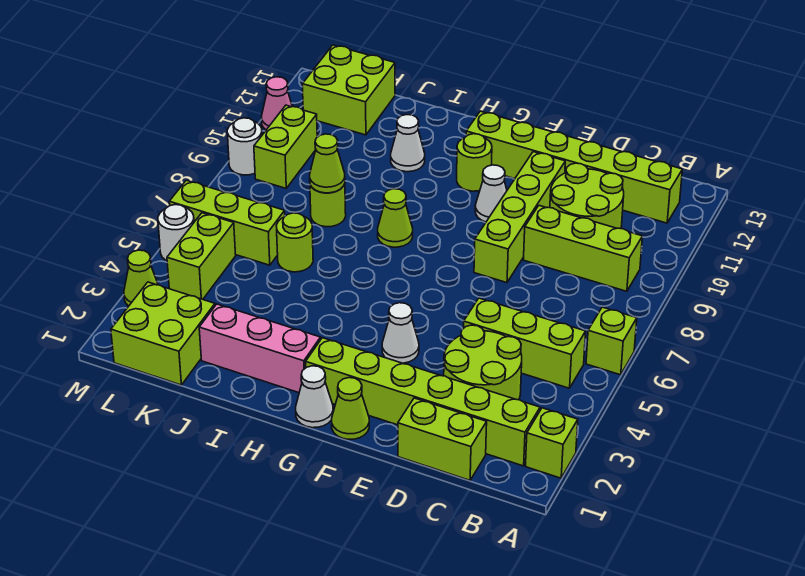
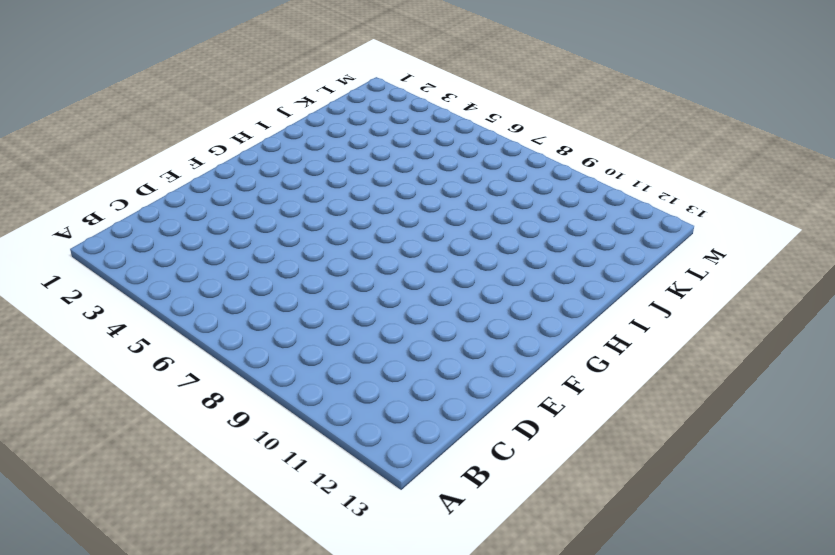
none -> lime brick A2 level 1
none -> lime brick A6 level 1
none -> lime brick B2:G2 level 1
none -> lime brick B5:D5 level 1

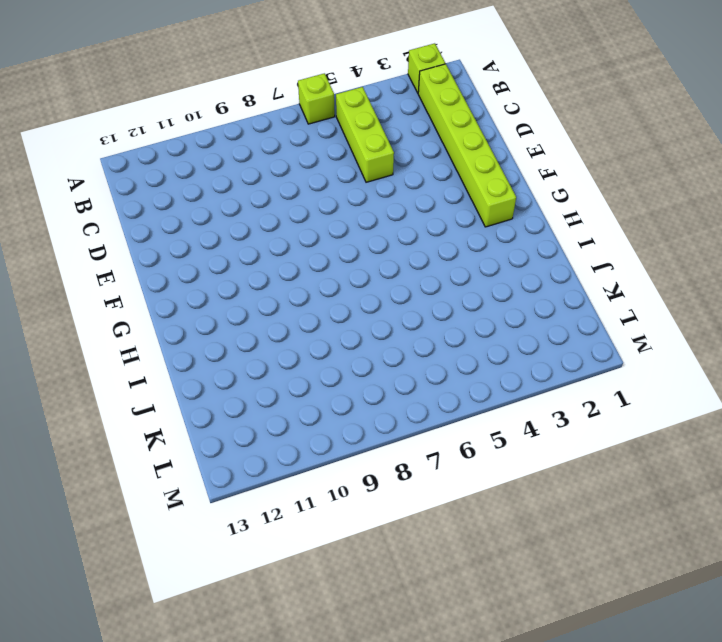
none -> lime brick B9:D9 level 1
none -> lime brick B12:G12 level 1
none -> lime brick C1:D1 level 1
none -> lime round brick C3:D4 level 1

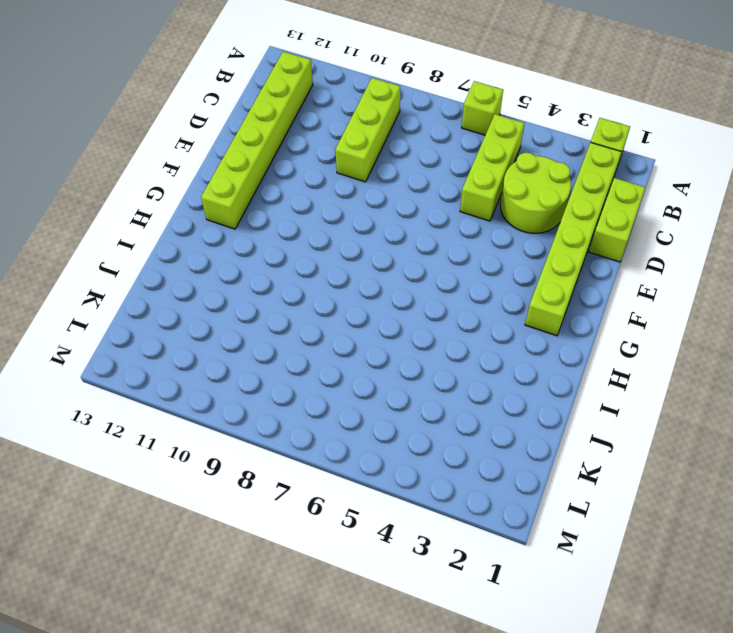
none -> lime round brick C10:D11 level 1
none -> lime brick E8:E11 level 1
none -> lime cone F1 level 1
none -> white cone F4 level 1

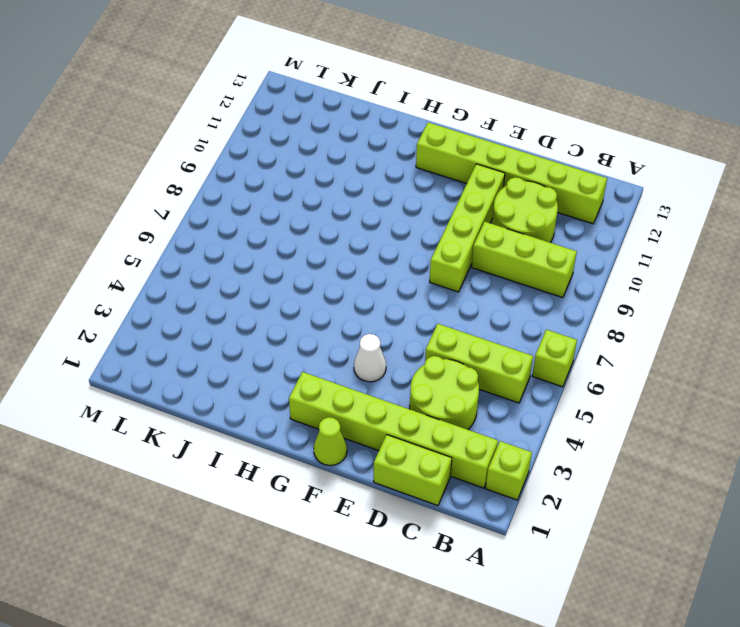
none -> white cone F10 level 1
none -> white cone G1 level 1
none -> lime round brick G11 level 1
none -> pink brick H2:J2 level 1

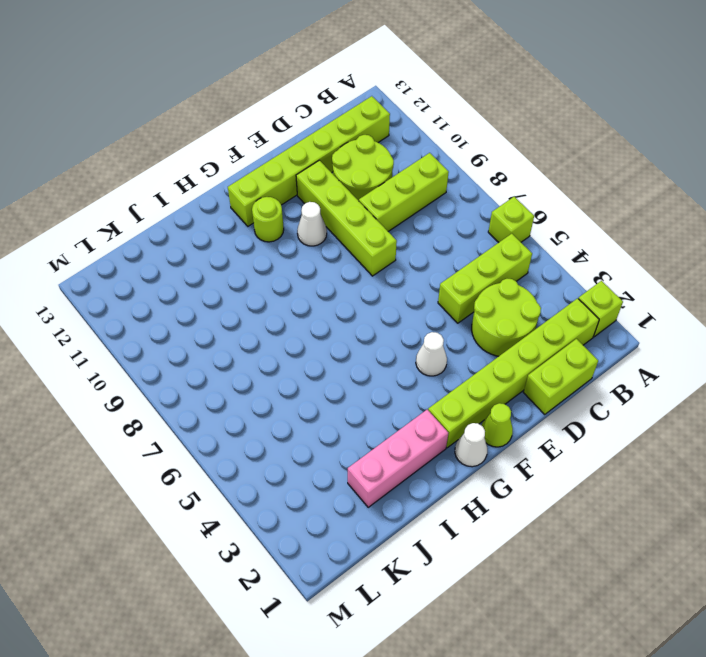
none -> lime cone H8 level 1
none -> white cone I11 level 1
none -> lime round brick J6 level 1
none -> lime round brick J8 level 1

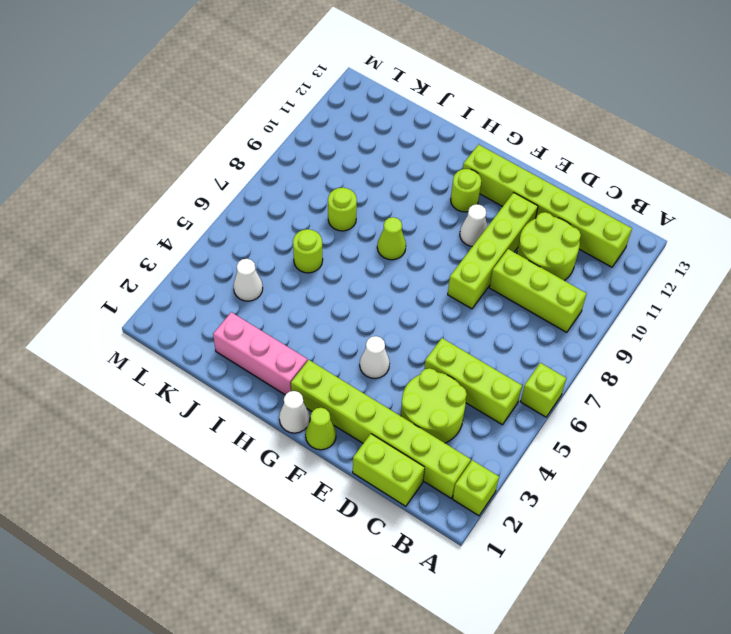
white cone K4 level 1 -> white cone I11 level 1
none -> lime brick K1:L2 level 1
none -> lime brick K6:M6 level 1
none -> lime brick K12:L13 level 1
none -> lime brick L4:L5 level 1

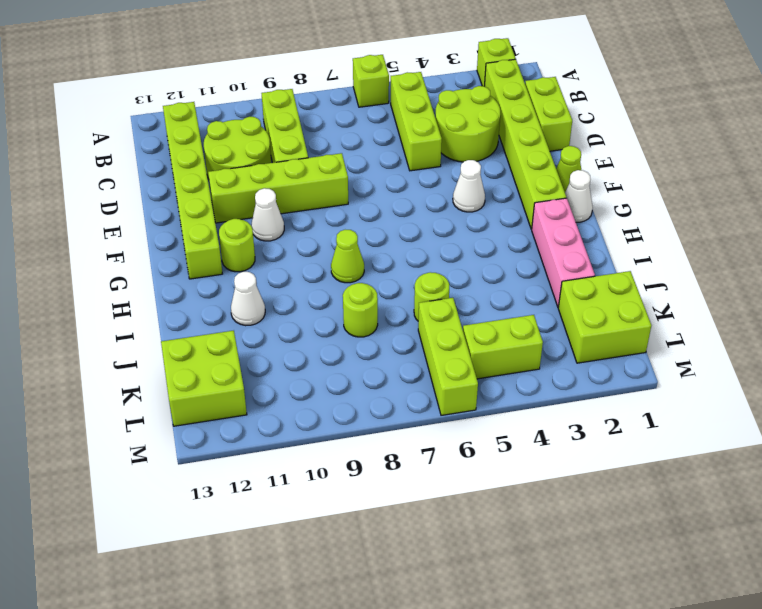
none -> lime brick L9:L10 level 1
none -> lime cone M3 level 1
none -> white round brick M5 level 1
none -> white round brick M9 level 1

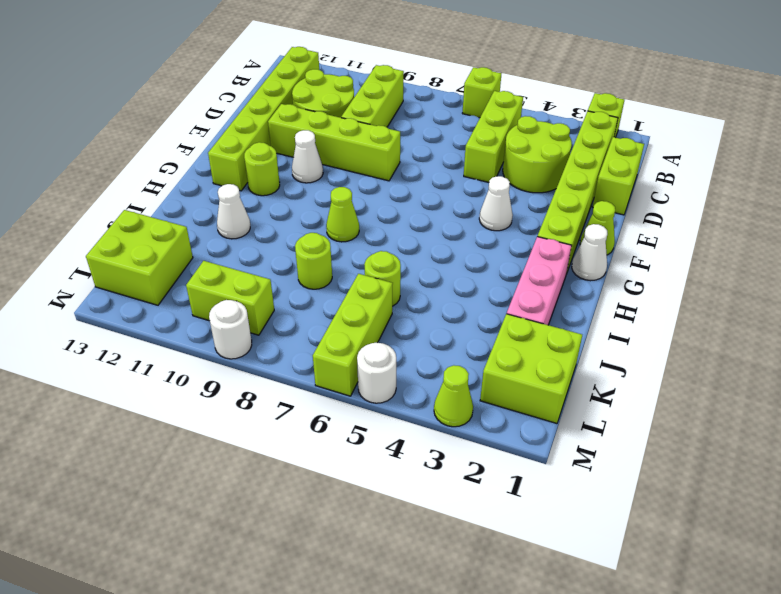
none -> lime brick L4:L5 level 1
none -> pink cone M11 level 1
none -> lime cone J8 level 2

